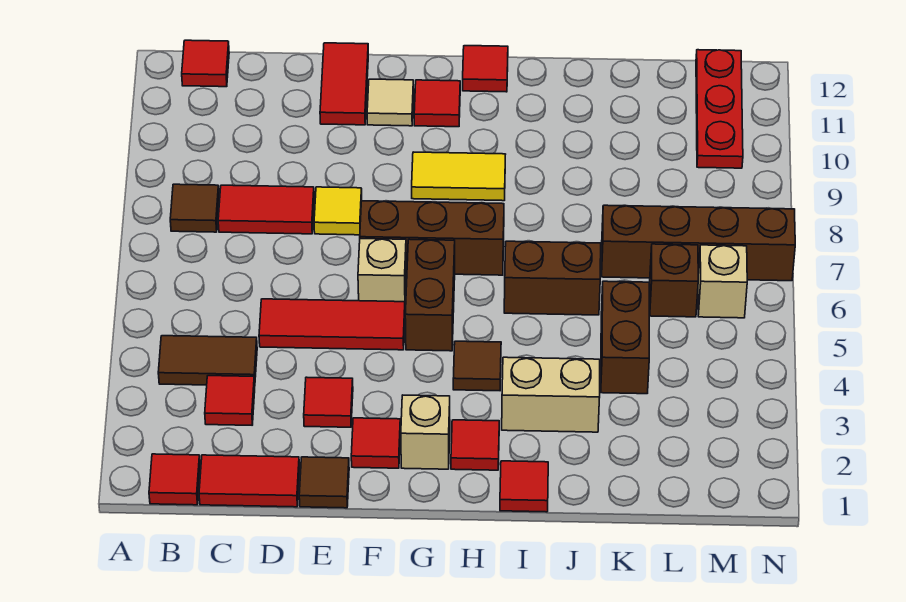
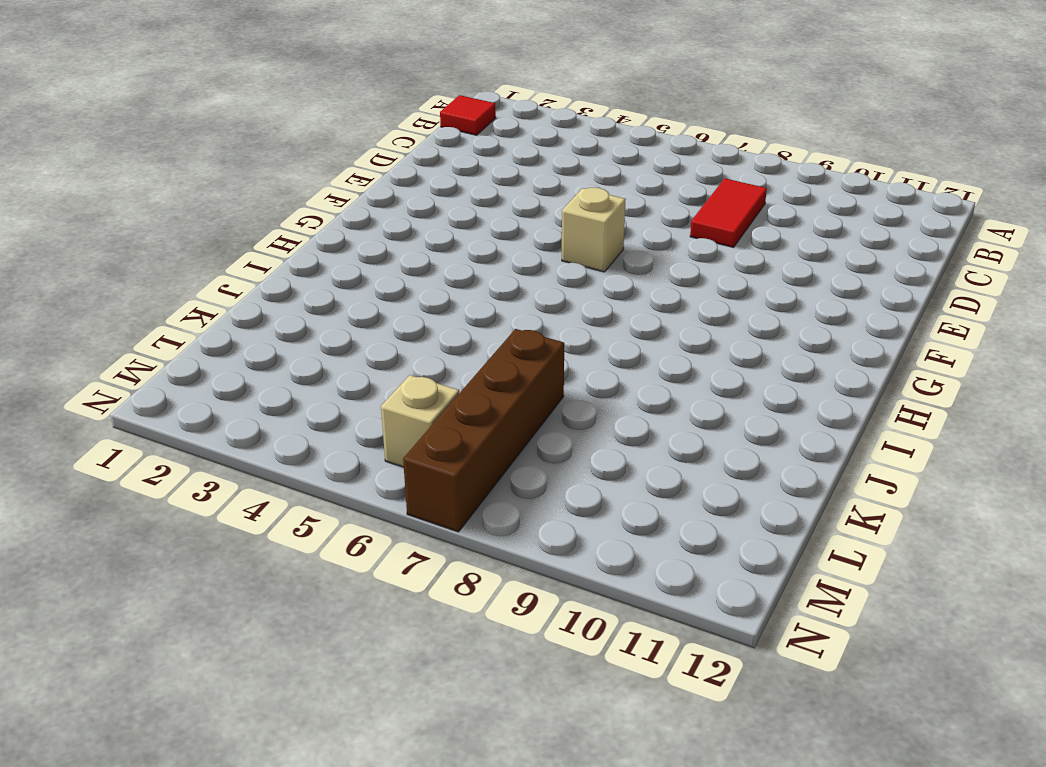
none -> brown tile B4:C4 level 1
none -> brown tile B8 level 1
none -> red tile B12 level 1
none -> red tile C1:D1 level 1

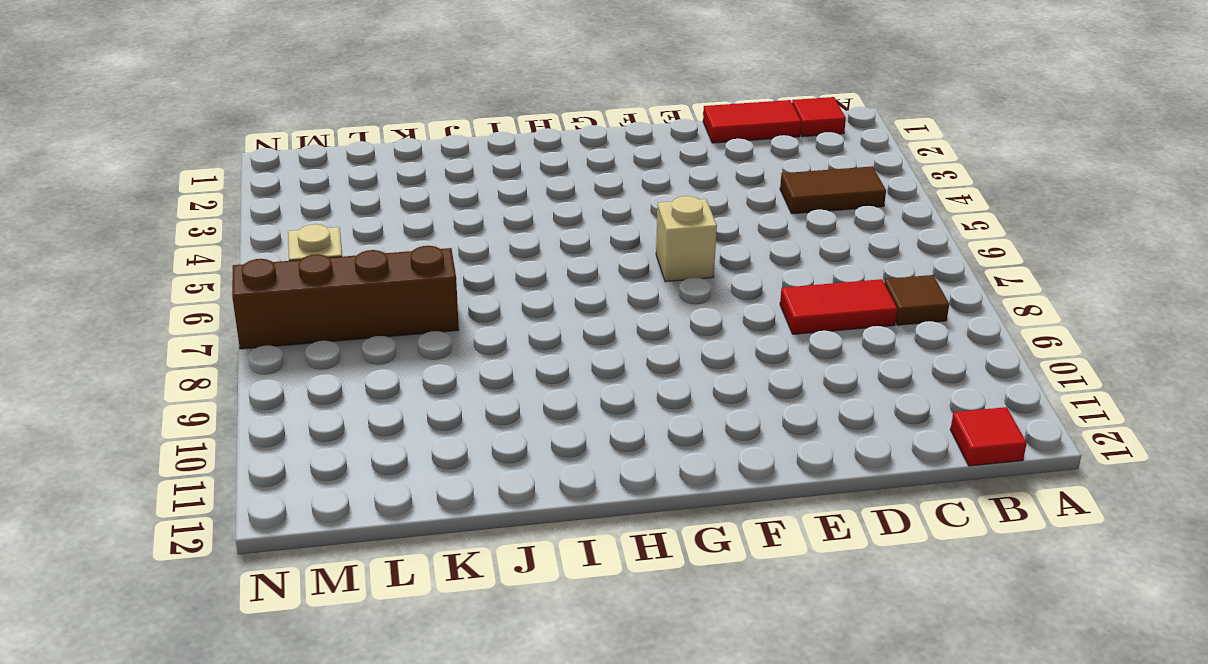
none -> red tile C3 level 1
none -> red tile D5:F5 level 1
none -> brown tile E1 level 1
none -> red tile E3 level 1

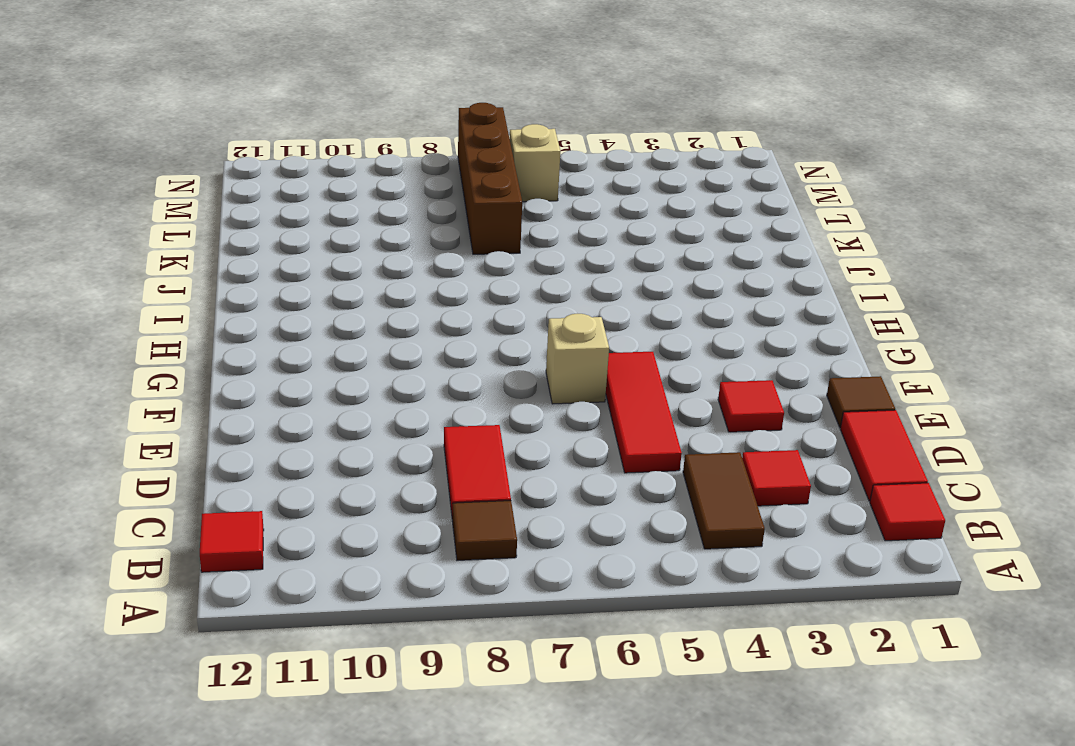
none -> yellow tile E8 level 1
none -> red tile E11:E12 level 1
none -> red tile F2 level 1
none -> brown brick F7:H7 level 1

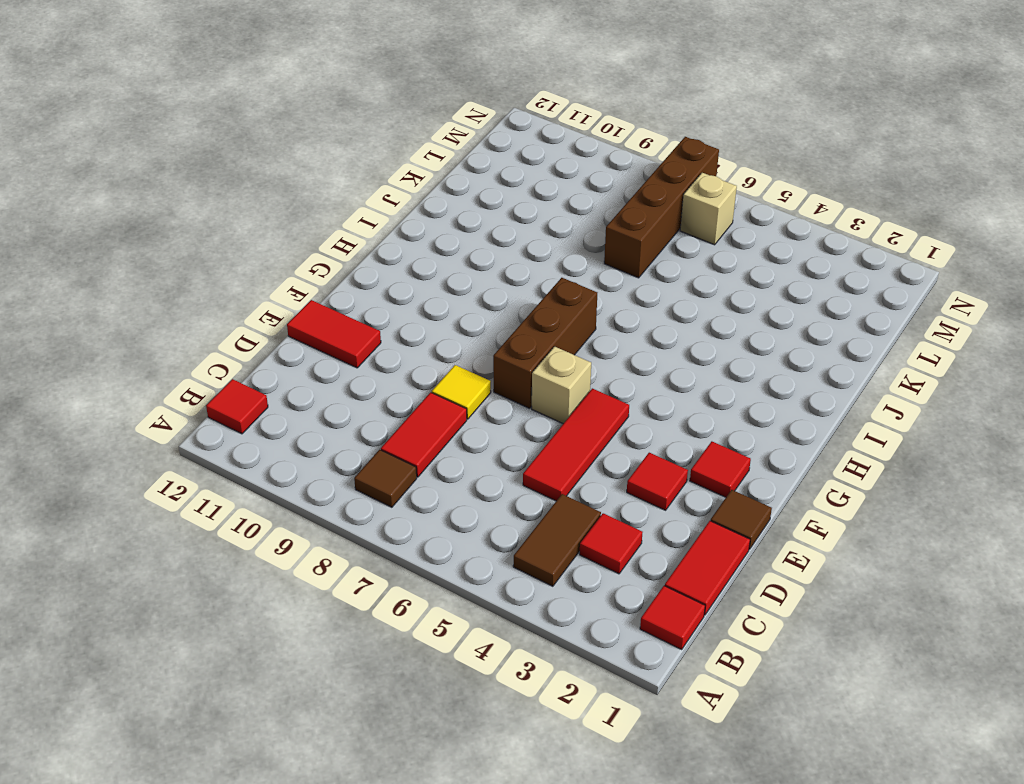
none -> tan tile F11 level 1
none -> tan brick G2 level 1
none -> brown brick G5:G6 level 1
none -> yellow tile G9:H9 level 1

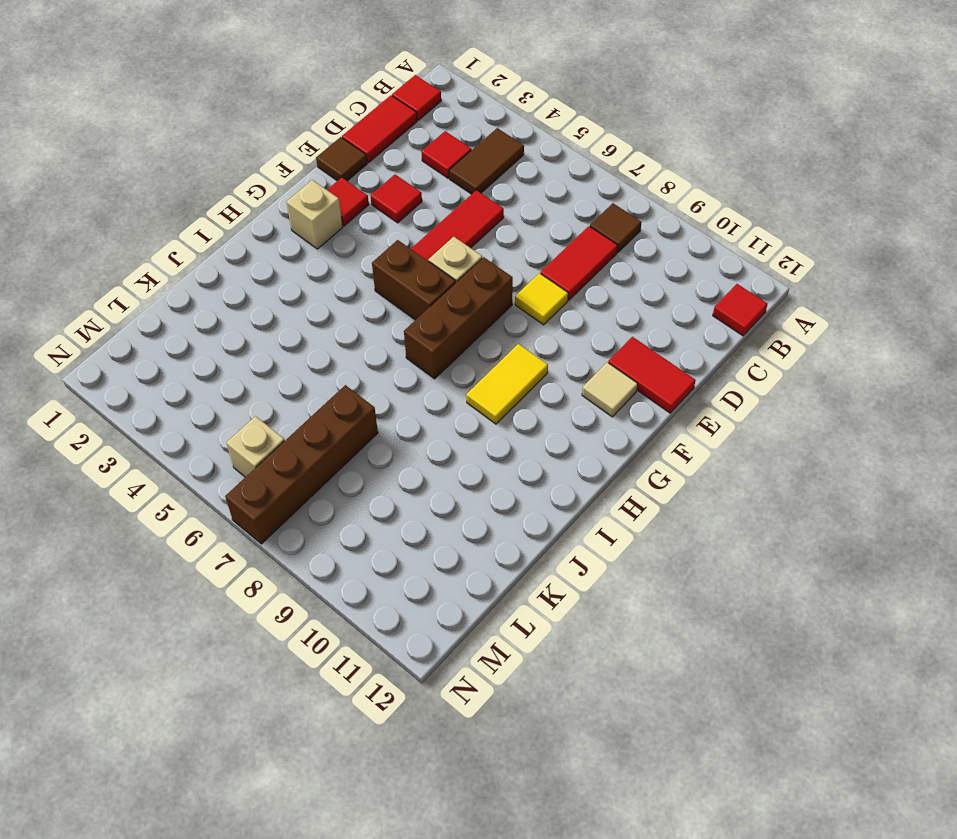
none -> red tile G11 level 1
none -> red tile H2 level 1
none -> brown tile H4 level 1
none -> red tile H12 level 1

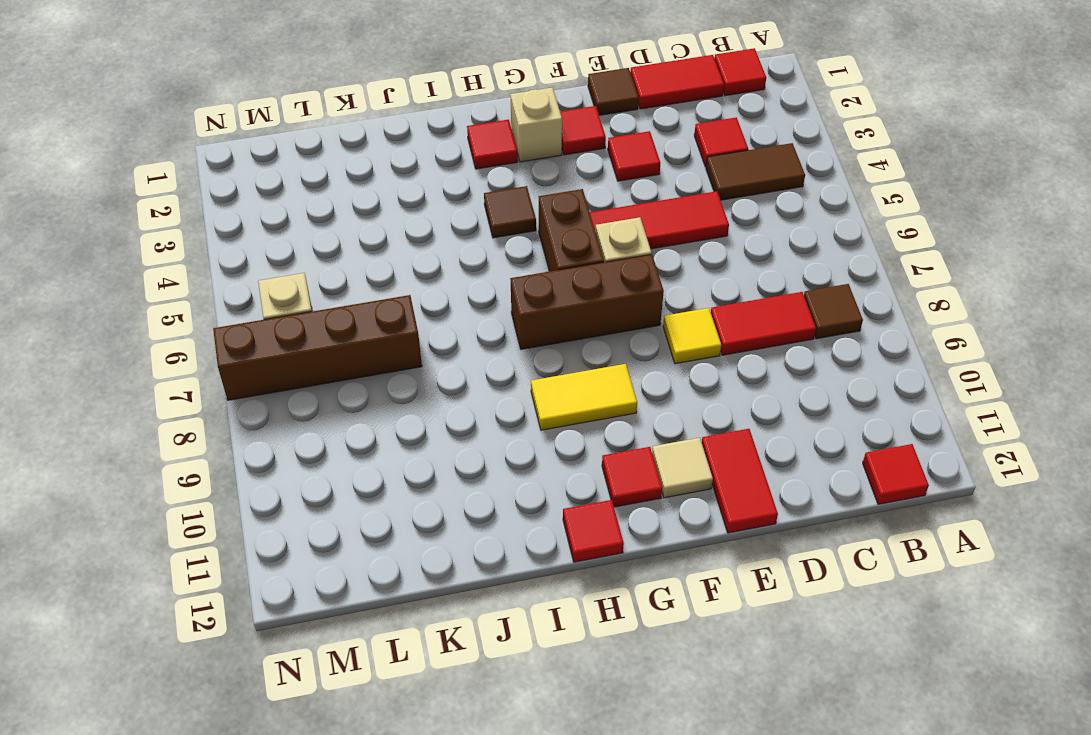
none -> red tile I1 level 1
none -> tan brick I3:J3 level 1
none -> brown brick I6:J6 level 1
none -> brown brick K4:K5 level 1

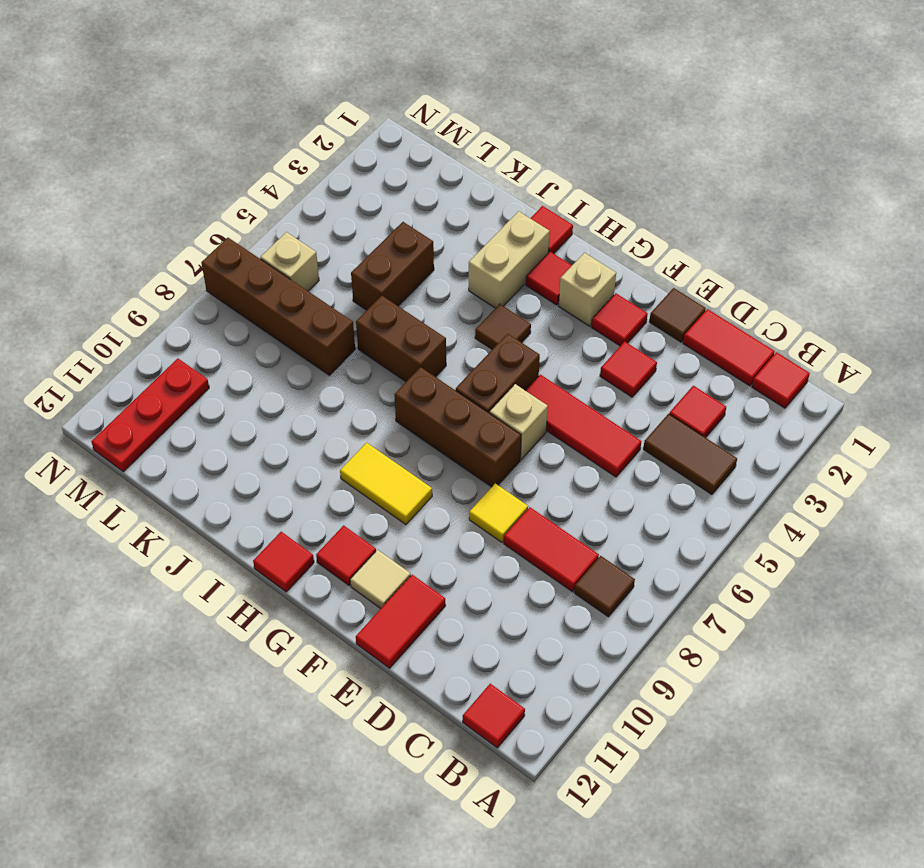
tan brick I2:I3 level 1 -> tan brick I3:J3 level 1
none -> brown brick L6 level 1

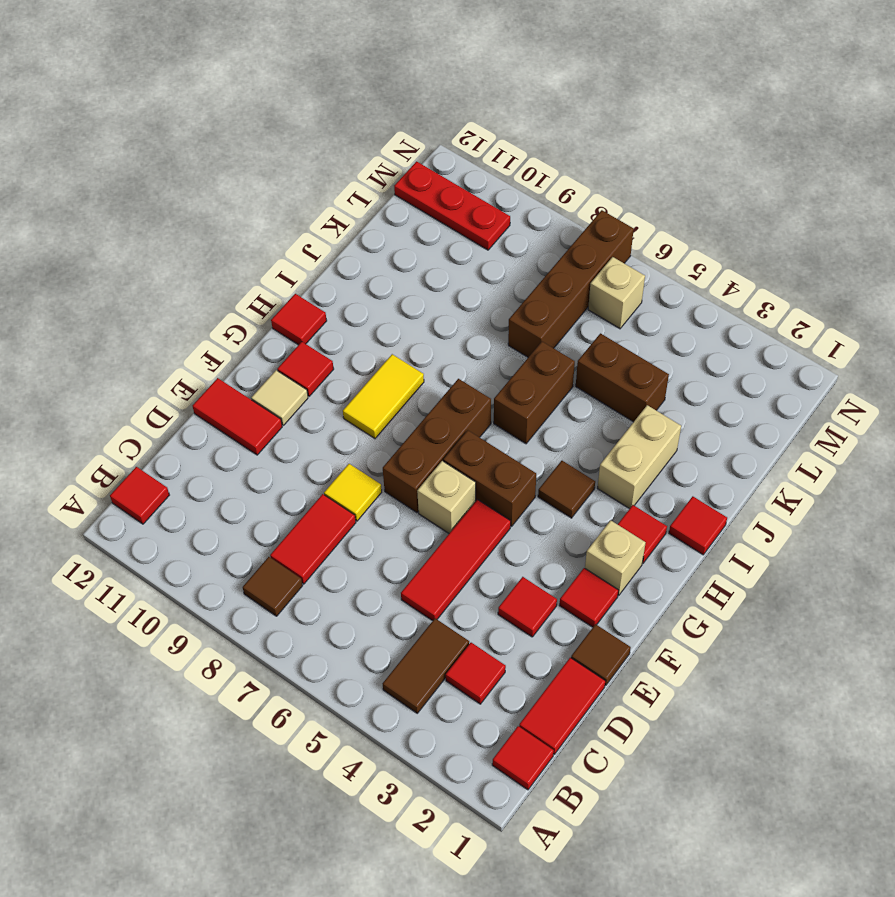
none -> brown brick L6 level 1

